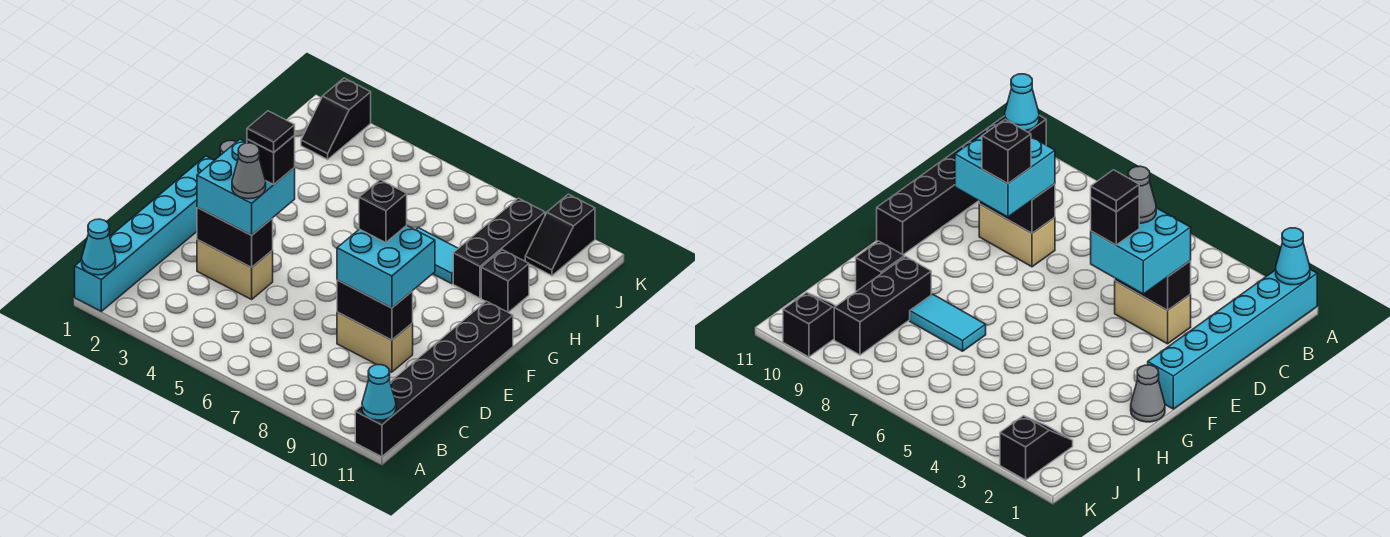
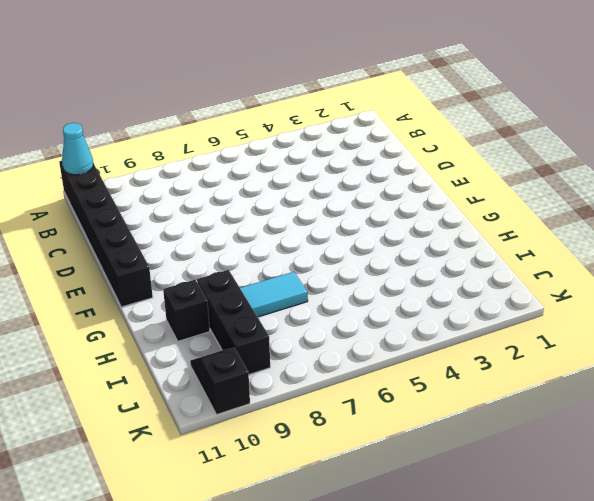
none -> cyan brick A1:F1 level 1
none -> tan brick D3:D4 level 1
none -> tan brick D8:D9 level 1

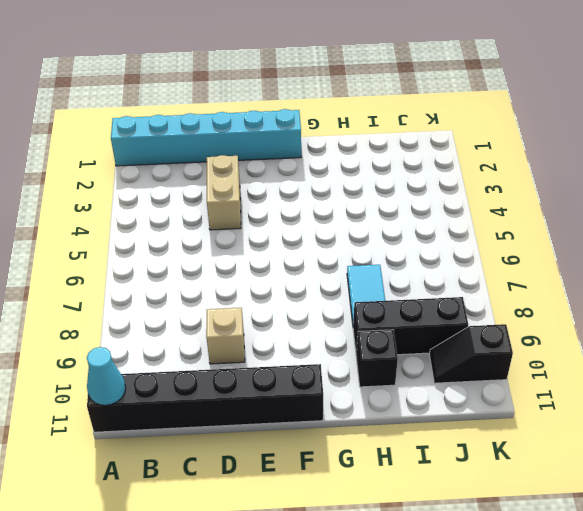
tan brick D9 level 1 -> tan brick D8:D9 level 1
none -> grey cone G1 level 1
none -> black slope J2:K2 level 1 top K
none -> cyan cone A1 level 2

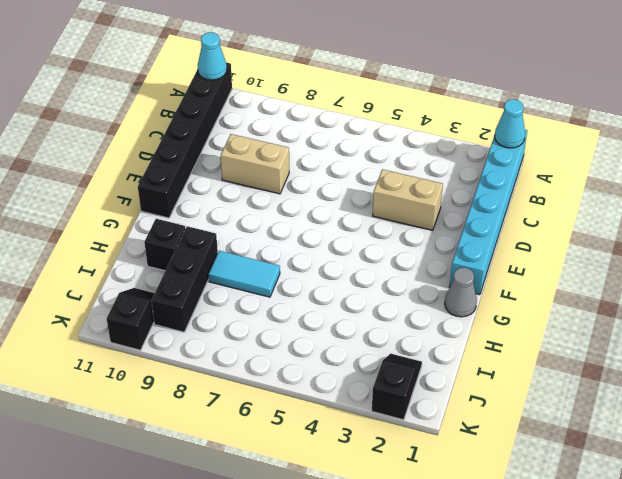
none -> black brick D3:D4 level 2
none -> black brick D8:D9 level 2
none -> cyan brick D3:E4 level 3

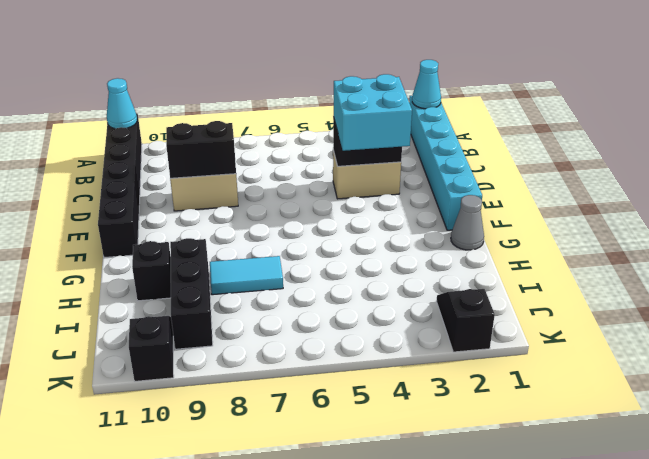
none -> cyan brick D8:E9 level 3
none -> grey cone D4 level 4
none -> black brick E4 level 4

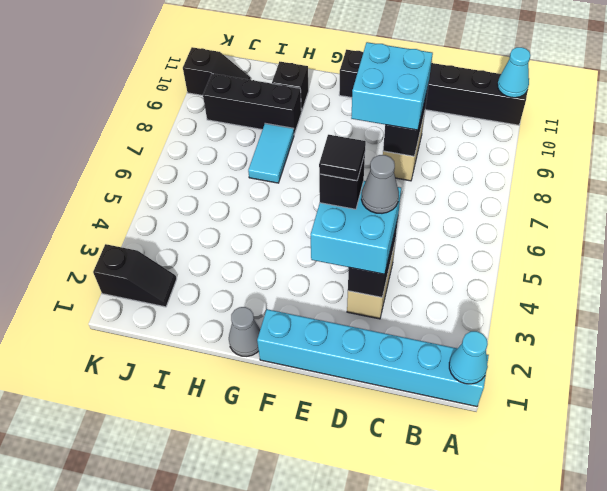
none -> black brick E8 level 4

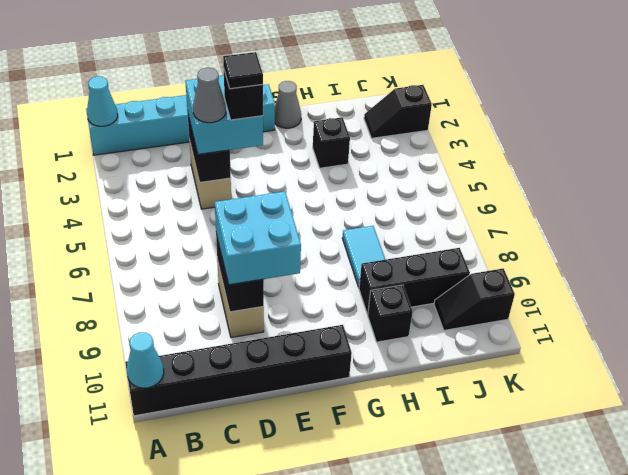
black brick H3 level 1 -> black brick E8 level 4

